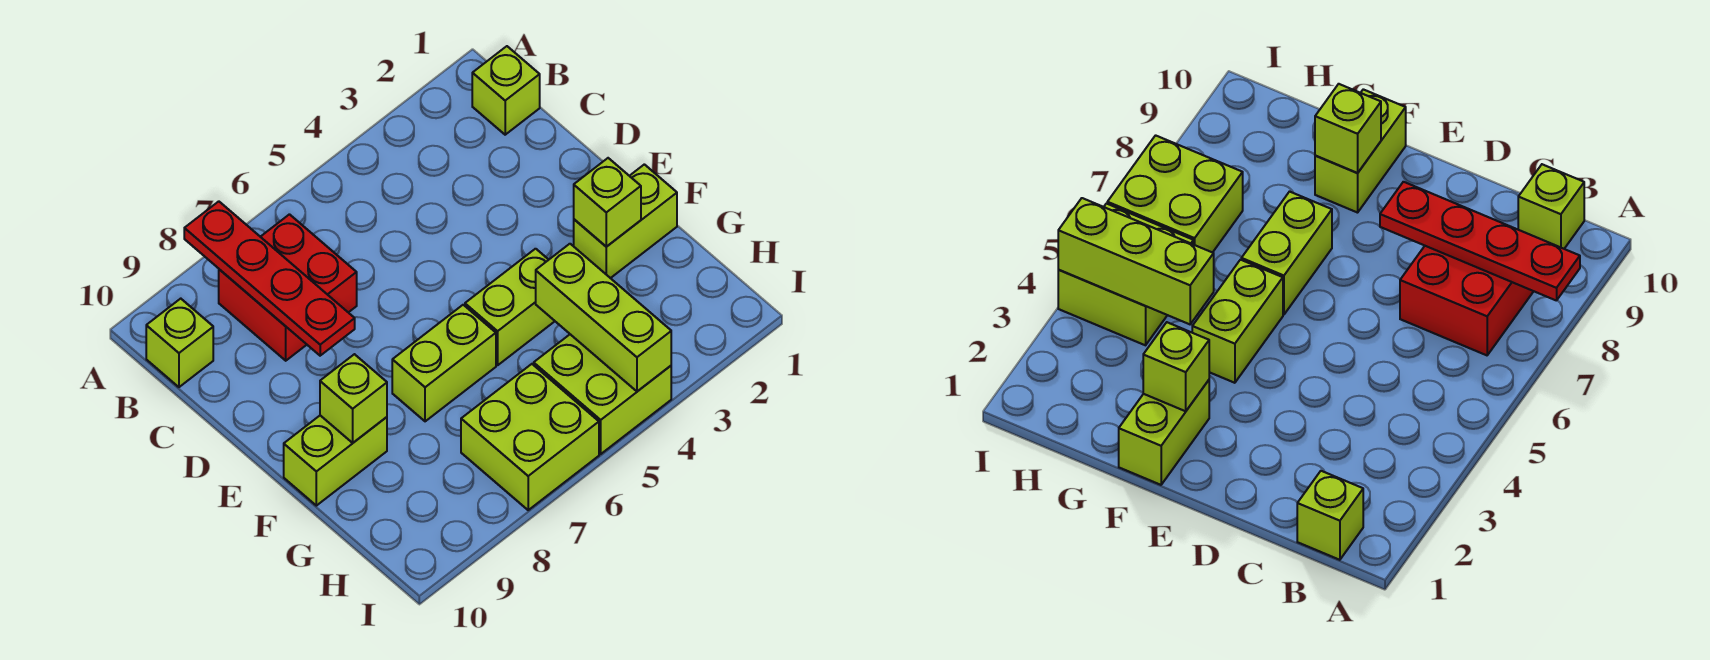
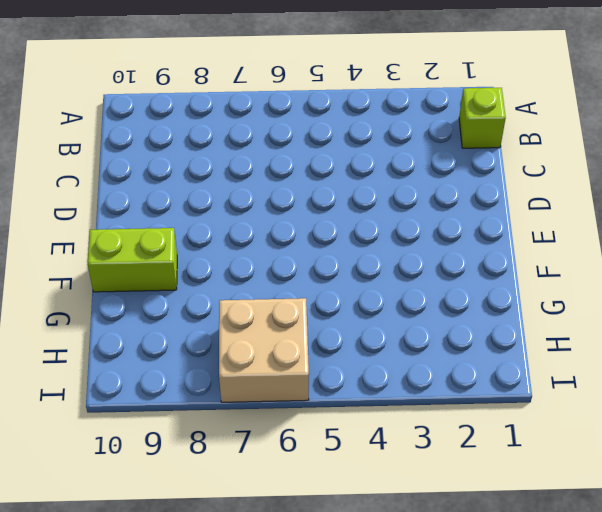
tan brick H6:I7 level 1 -> lime brick H6:I7 level 1
none -> red brick B7:C8 level 1
none -> lime brick B10 level 1
none -> lime brick F1:F2 level 1

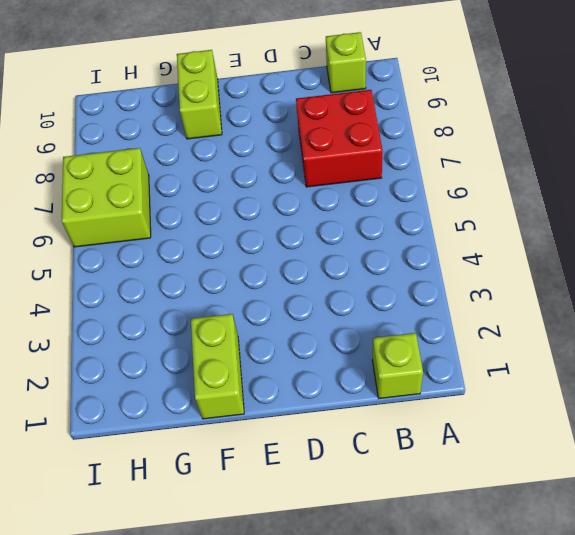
none -> lime brick F4:F5 level 1
none -> lime brick F6:F7 level 1
none -> lime brick H4:I5 level 1

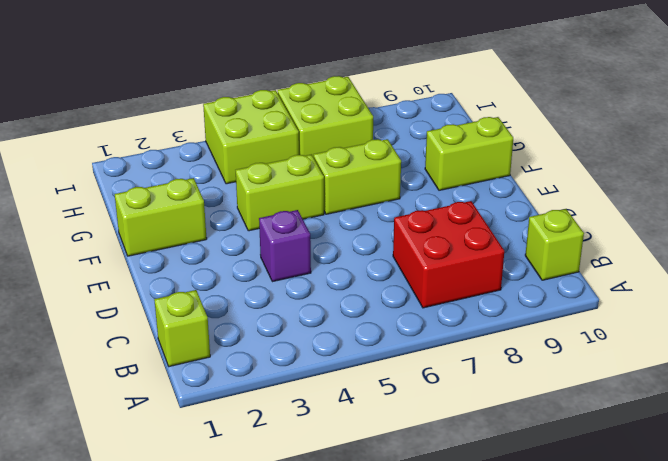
purple brick D4 level 1 -> none
none -> red plate A8:D8 level 2
none -> lime brick F2 level 2
none -> lime brick F9 level 2

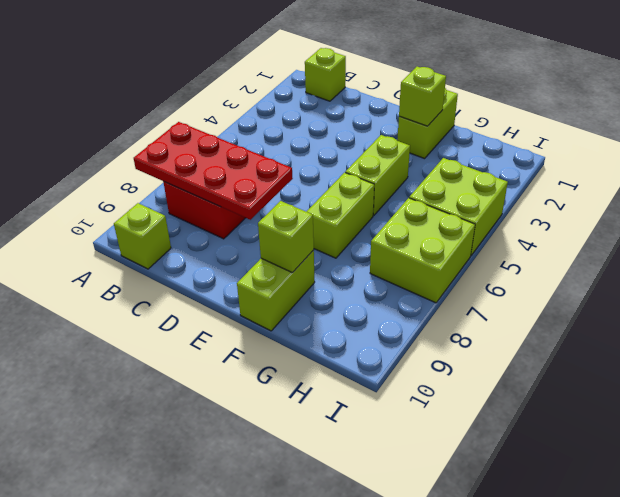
red plate A7:D8 level 2 -> red plate A8:D8 level 2
none -> lime brick G4:I4 level 2

